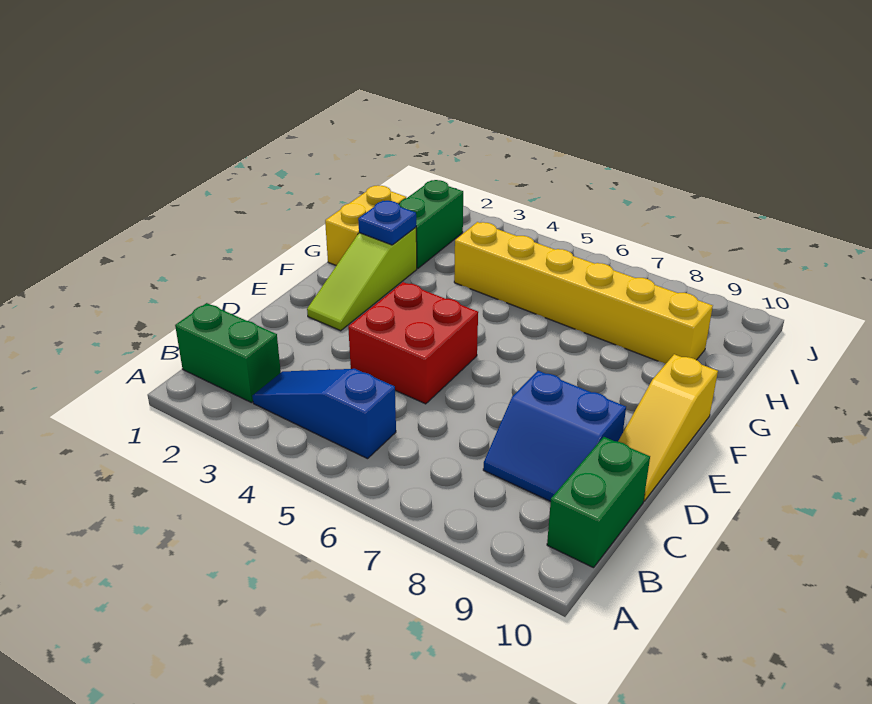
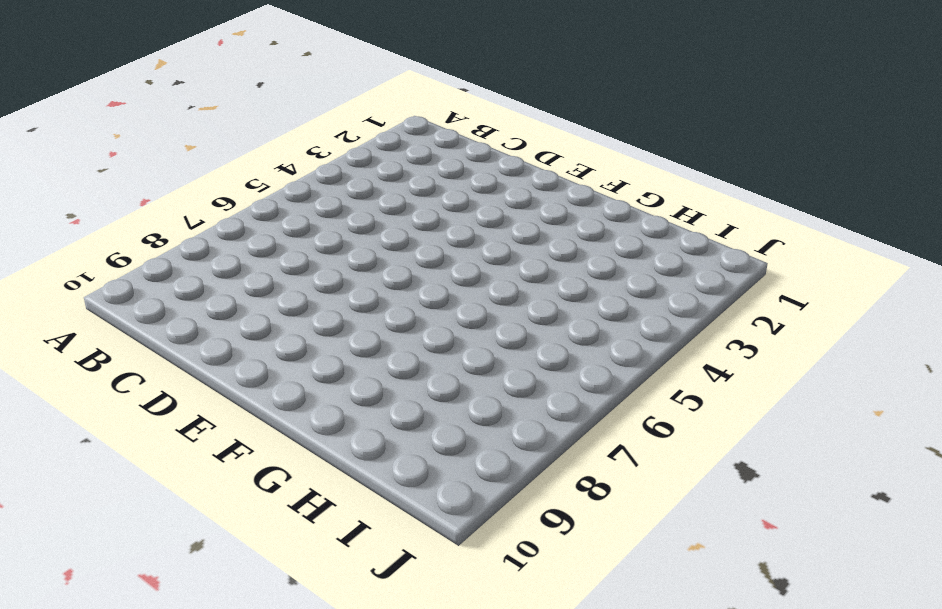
none -> green brick B1:B2 level 1
none -> blue slope B3:B5 level 1 top 5

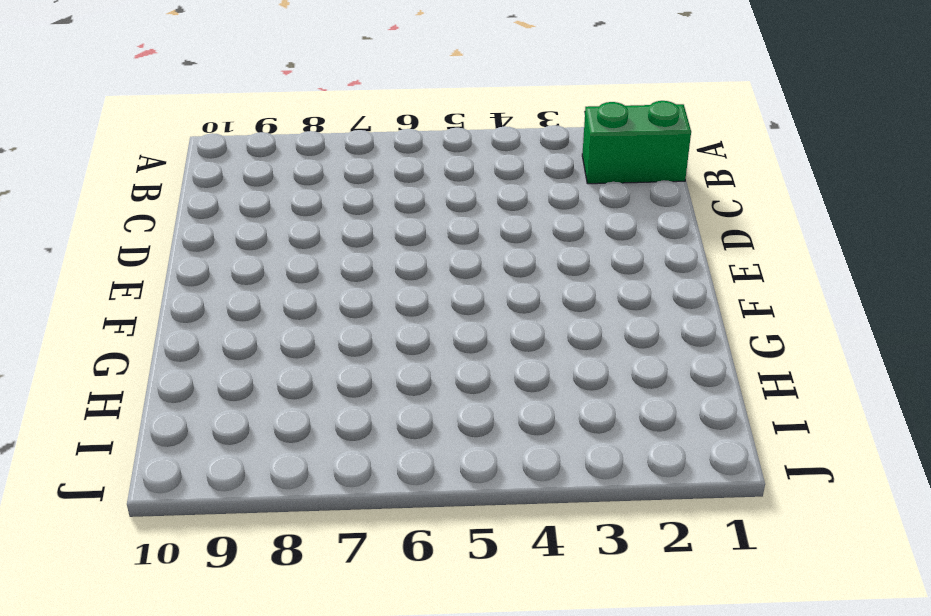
none -> blue slope B3:B5 level 1 top 5
none -> green brick B10:C10 level 1

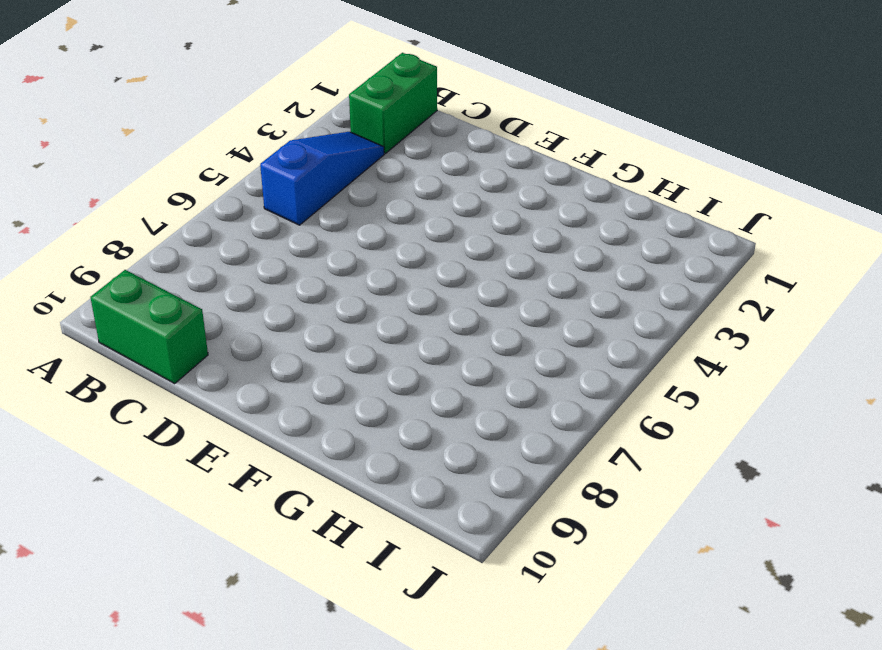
none -> blue slope C8:D9 level 1 top D
none -> red brick D4:E5 level 1

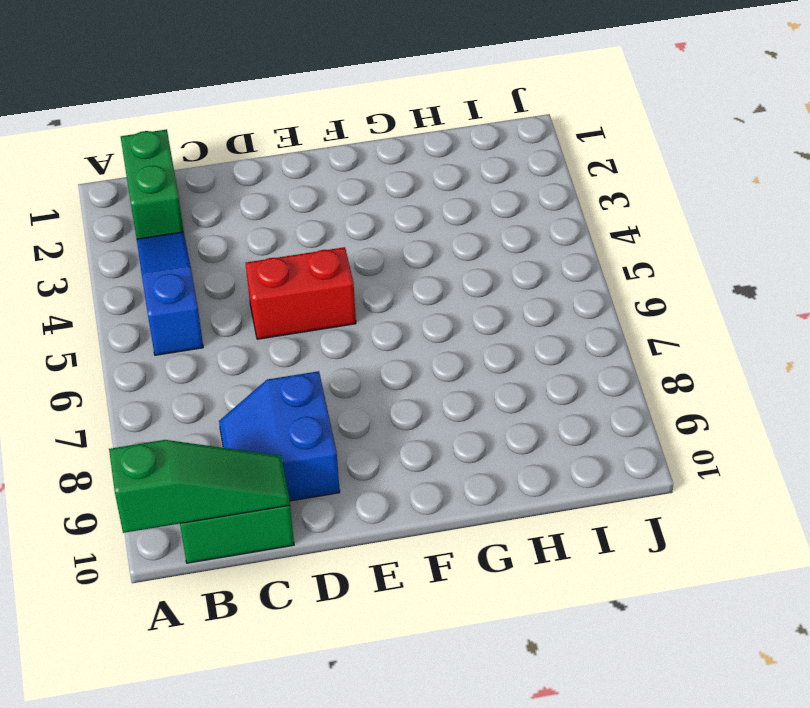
green slope A10:C10 level 2 top A -> none
red brick D5:E5 level 1 -> red brick D4:E5 level 1
none -> yellow slope D10:F10 level 1 top F
none -> lime slope E2:G2 level 1 top G

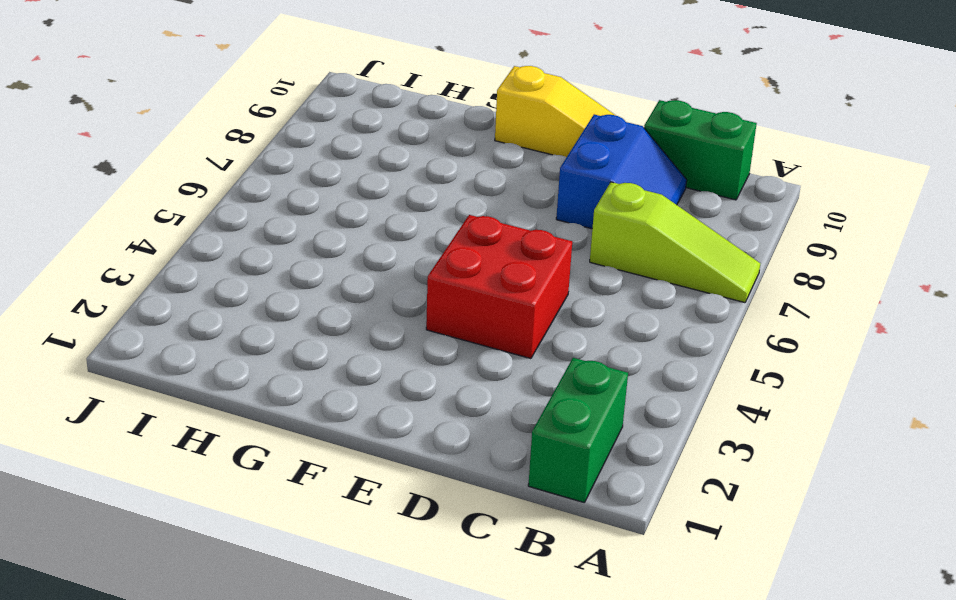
lime slope A7:C7 level 1 top C -> lime slope E2:G2 level 1 top G
none -> blue slope B3:B5 level 1 top 5
none -> yellow brick G1:H1 level 1

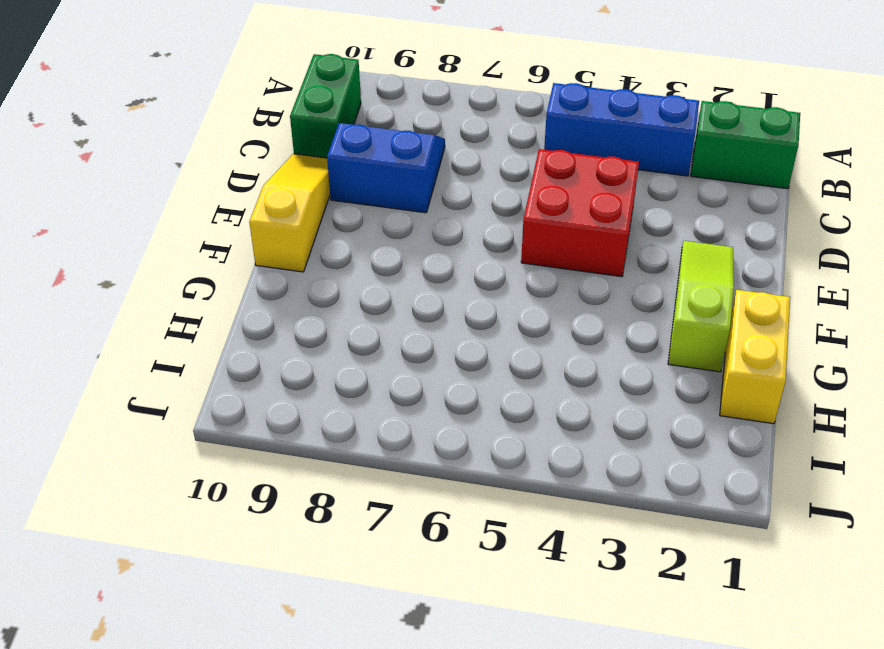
blue brick B3:B5 level 1 -> blue slope B3:B5 level 1 top 5
none -> green brick H2:I2 level 1
none -> yellow brick H4:H9 level 1

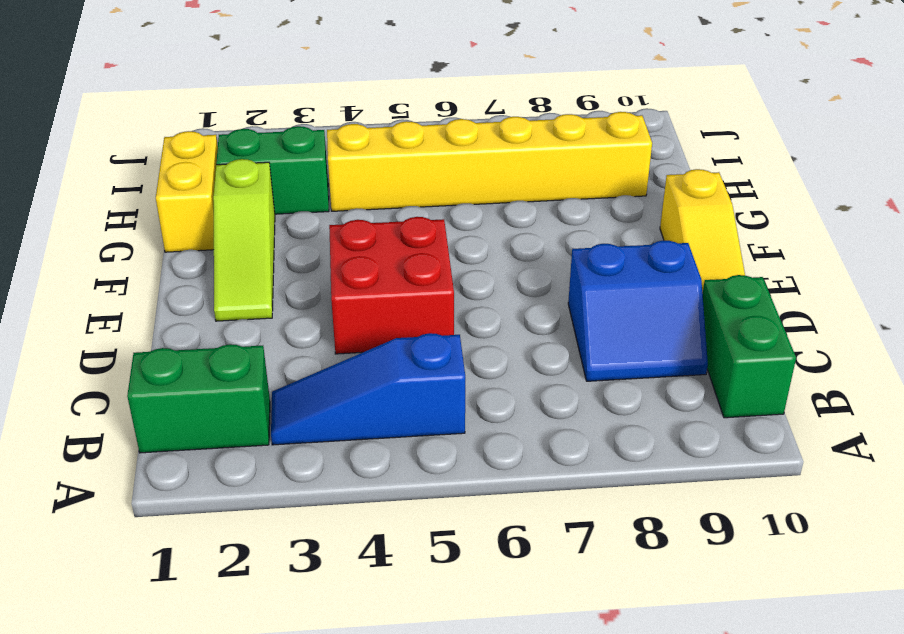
green brick H2:H3 level 1 -> green brick H2:I2 level 1
none -> blue plate G2 level 2

